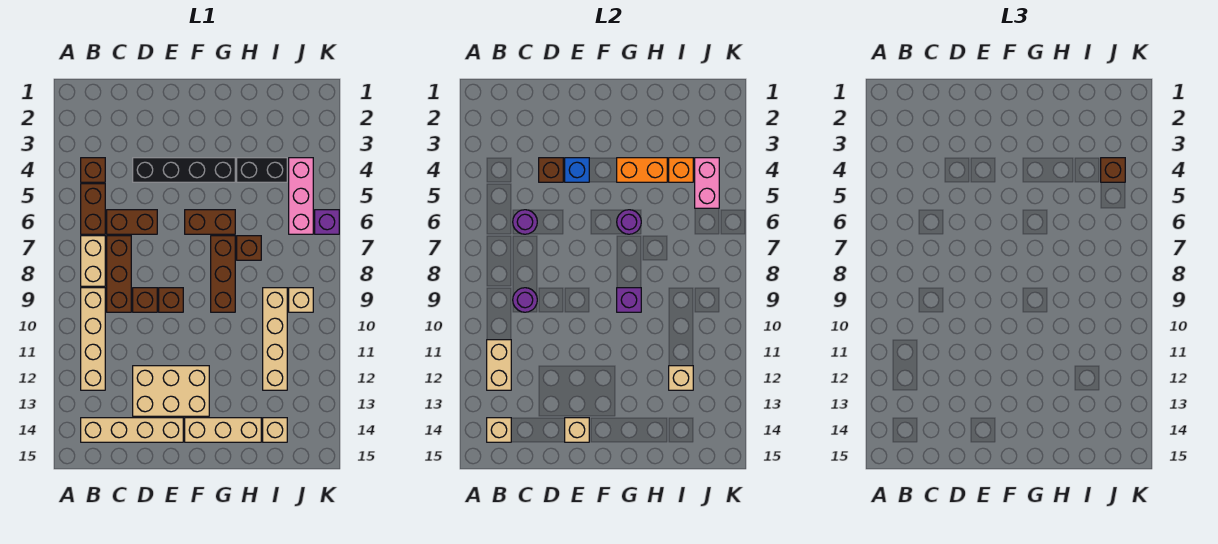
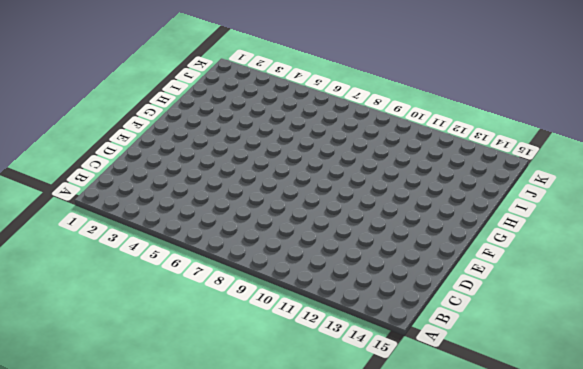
none -> brown brick B4 level 1
none -> brown brick B5:B6 level 1
none -> tan brick B7:B8 level 1
none -> tan brick B9:B12 level 1

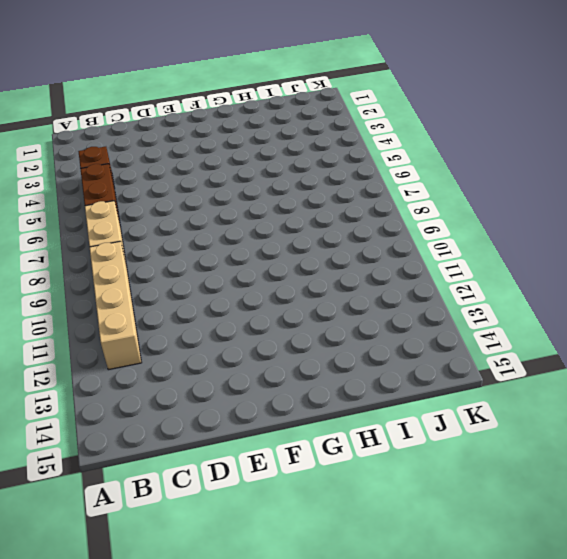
none -> tan brick B14:E14 level 1
none -> brown brick C6:D6 level 1
none -> brown brick C7:C9 level 1
none -> black brick D4:G4 level 1

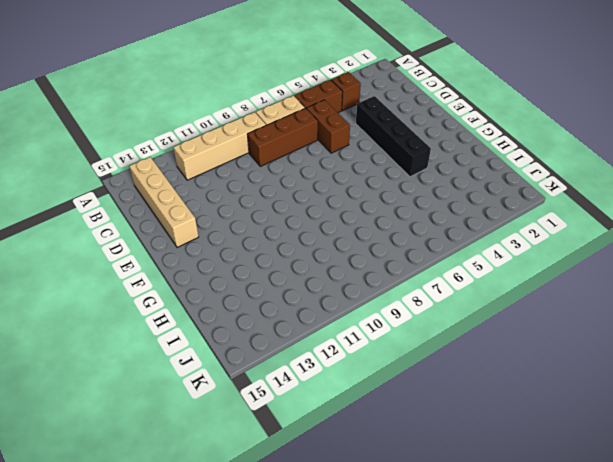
none -> brown brick D9 level 1
none -> tan brick D12:F13 level 1
none -> brown brick E9 level 1
none -> brown brick F6:G6 level 1

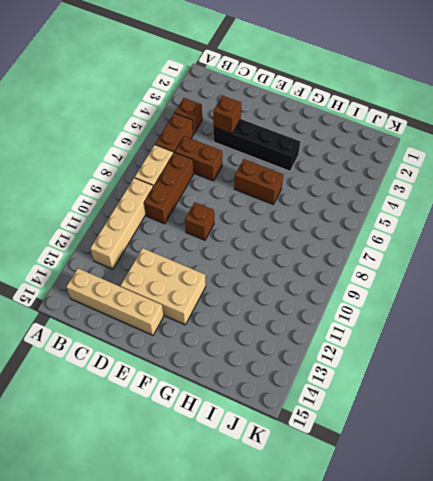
none -> brown brick D9 level 1
none -> tan brick F14:H14 level 1
none -> brown brick G7:G9 level 1
none -> black brick H4:I4 level 1

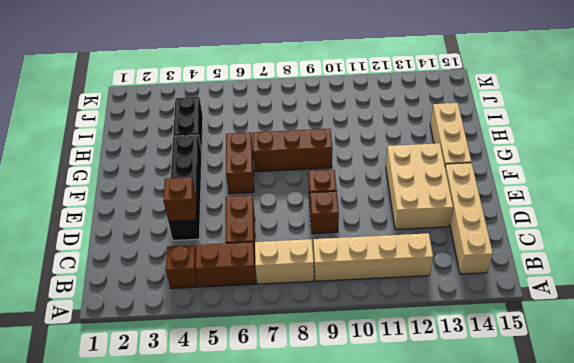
none -> brown brick C7:C9 level 1
none -> brown brick H7 level 1
none -> tan brick I9:I12 level 1
none -> tan brick I14 level 1

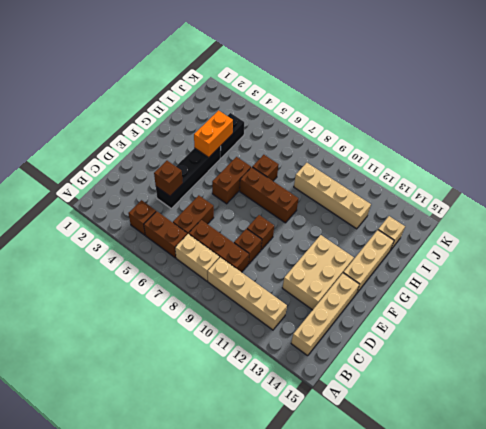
none -> pink brick J4:J6 level 1
none -> tan brick J9 level 1
none -> purple brick K6 level 1
none -> tan brick B11:B12 level 2

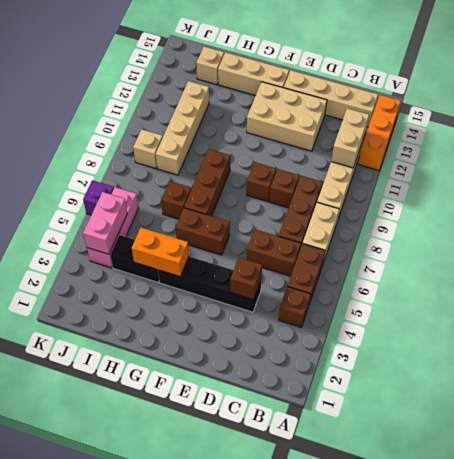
orange brick A12:A14 level 1 -> none
none -> tan brick B14 level 2
none -> purple round brick C6 level 2
none -> purple round brick C9 level 2
none -> blue brick E4 level 2

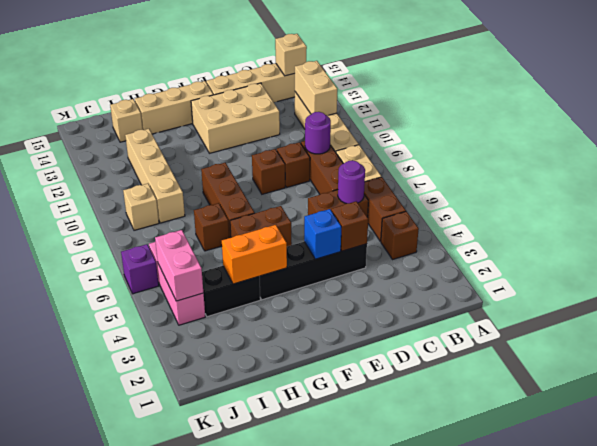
none -> tan brick E14 level 2
none -> purple round brick G6 level 2
none -> purple brick G9 level 2
none -> orange brick I4 level 2

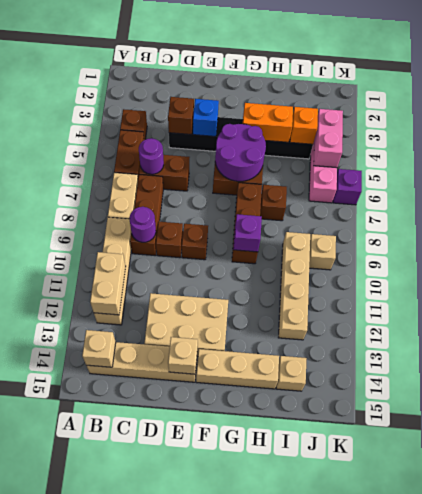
purple round brick F5:G6 level 2 -> purple round brick G6 level 2
none -> tan brick I12 level 2
none -> brown brick J4 level 3

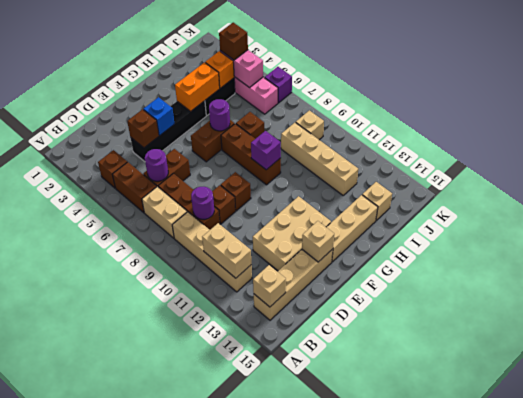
none -> tan brick I12 level 2

